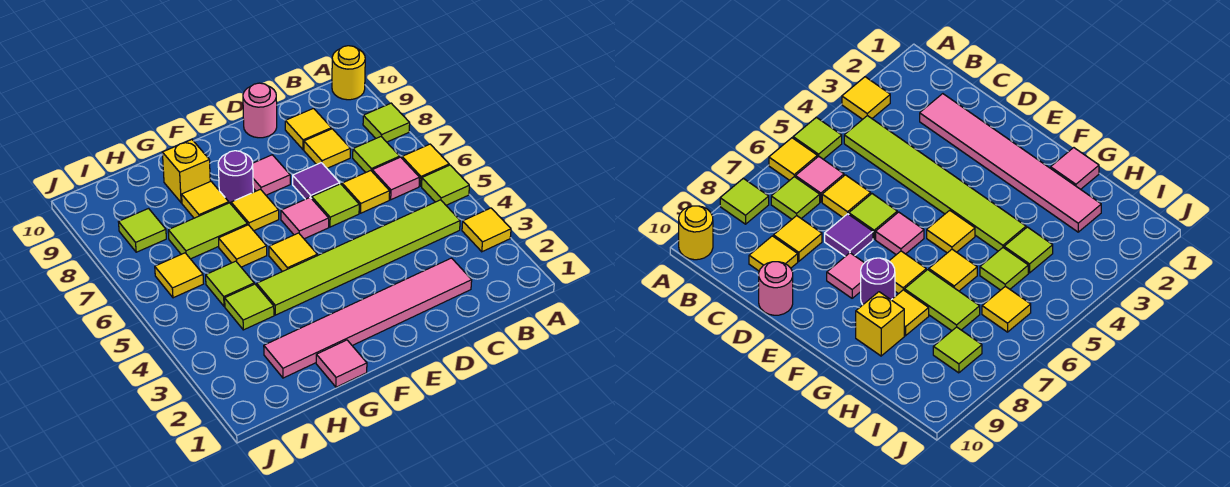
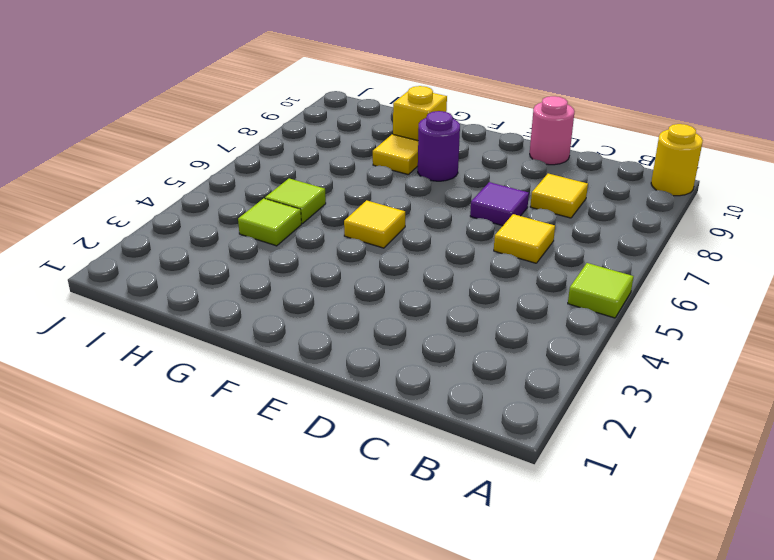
none -> yellow tile A3 level 1
none -> yellow tile A6 level 1
none -> lime tile A8 level 1

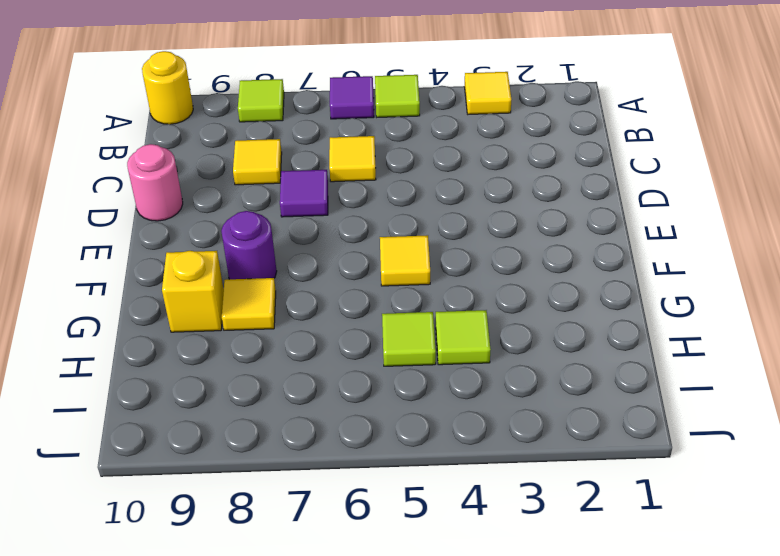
purple tile A6 level 1 -> yellow tile A6 level 1
none -> lime tile B4:G4 level 1
none -> pink tile B6 level 1
none -> lime tile B7 level 1

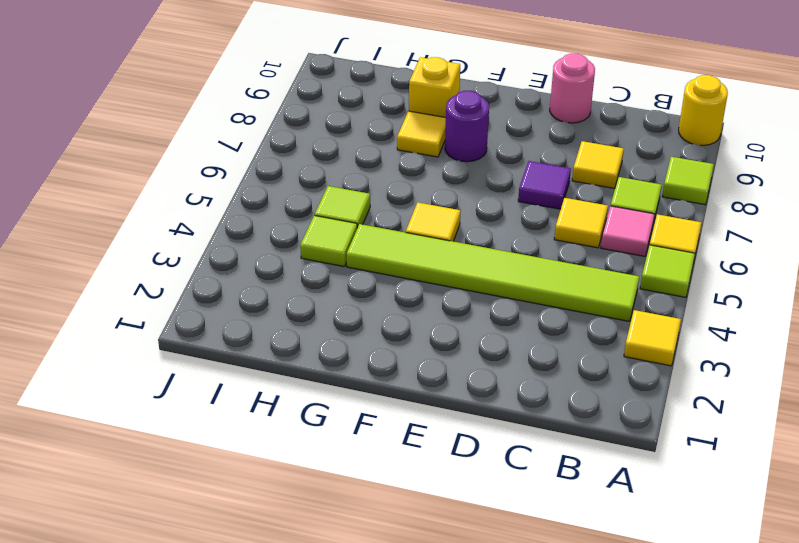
none -> pink tile C2:H2 level 1
none -> yellow tile C9 level 1
none -> lime tile D6 level 1

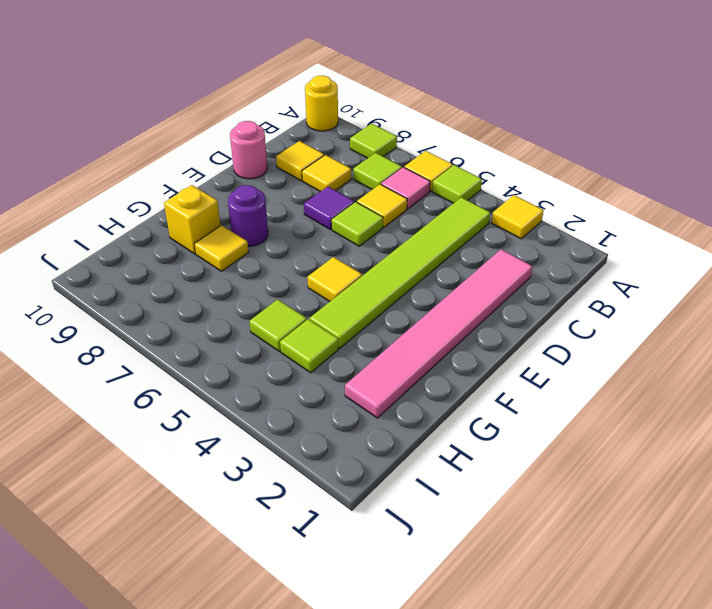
none -> pink tile E6 level 1
none -> pink tile E8 level 1
none -> yellow tile F7 level 1

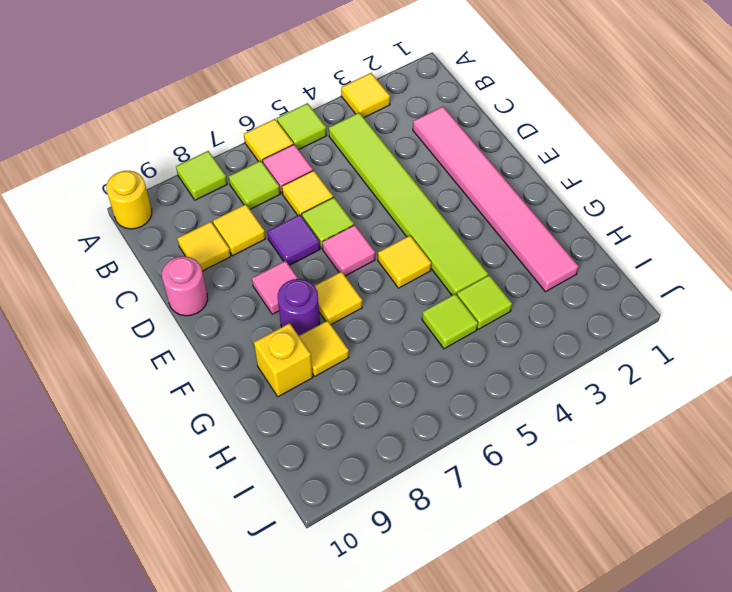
none -> pink tile G1 level 1
none -> yellow tile G6 level 1
none -> lime tile G7:H7 level 1

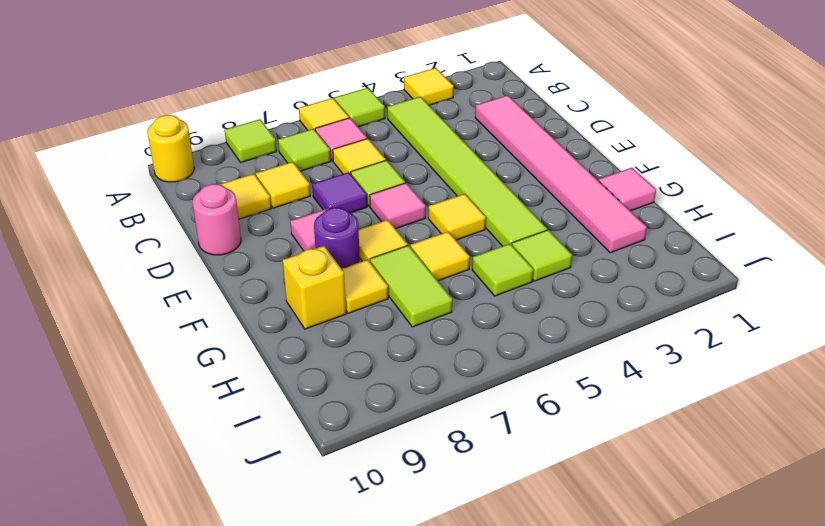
none -> yellow tile I6 level 1
none -> lime tile I8 level 1

